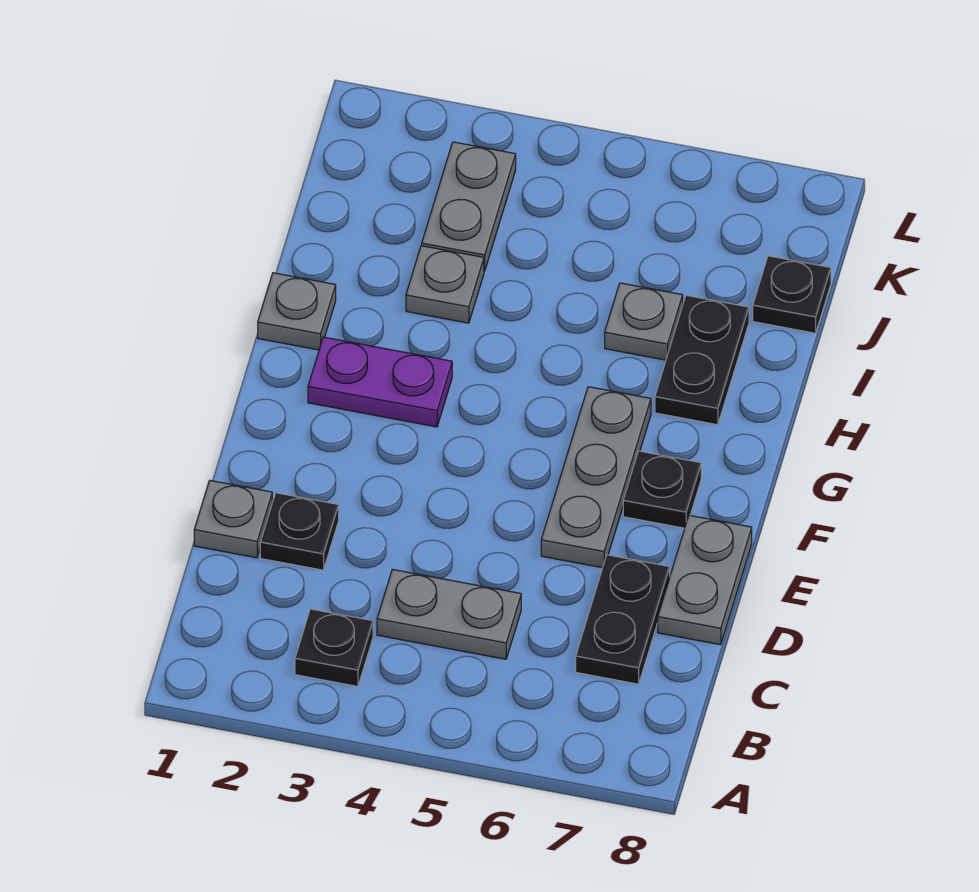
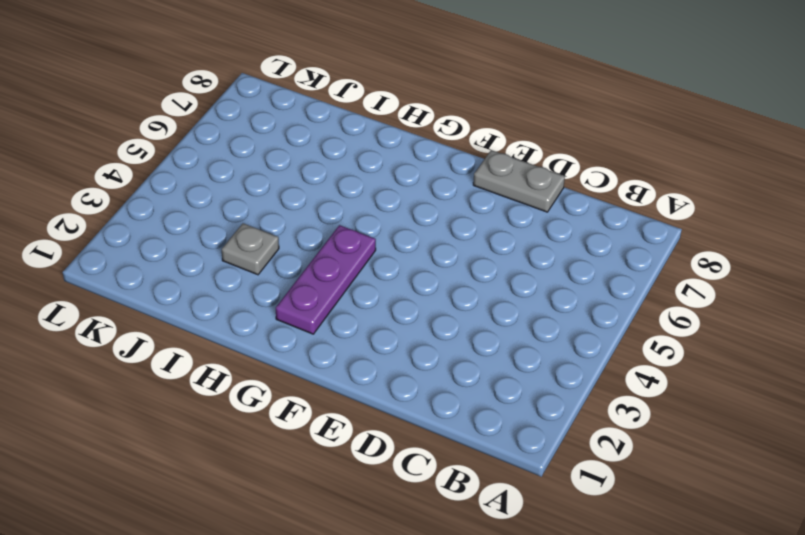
purple plate G2:G4 level 1 -> purple plate G2:G3 level 1
none -> black plate B3 level 1
none -> grey plate C4:C5 level 1
none -> black plate C7:D7 level 1

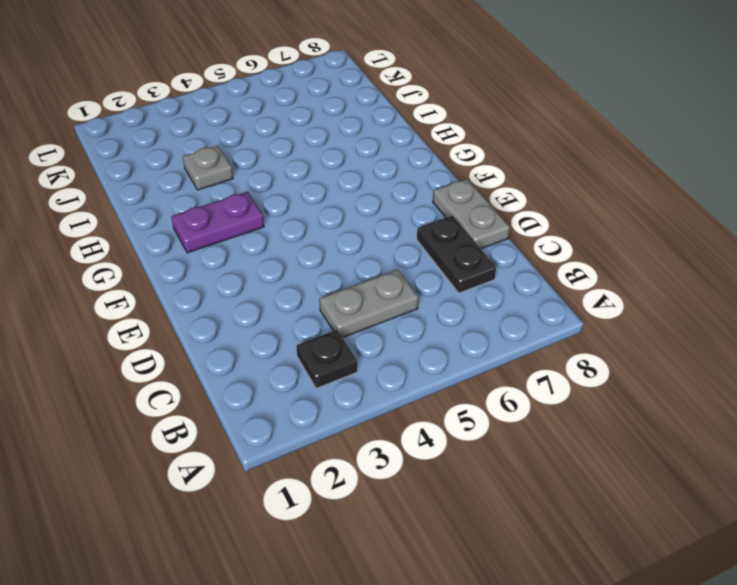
none -> grey plate D1 level 1
none -> black plate D2 level 1
none -> grey plate E6:G6 level 1

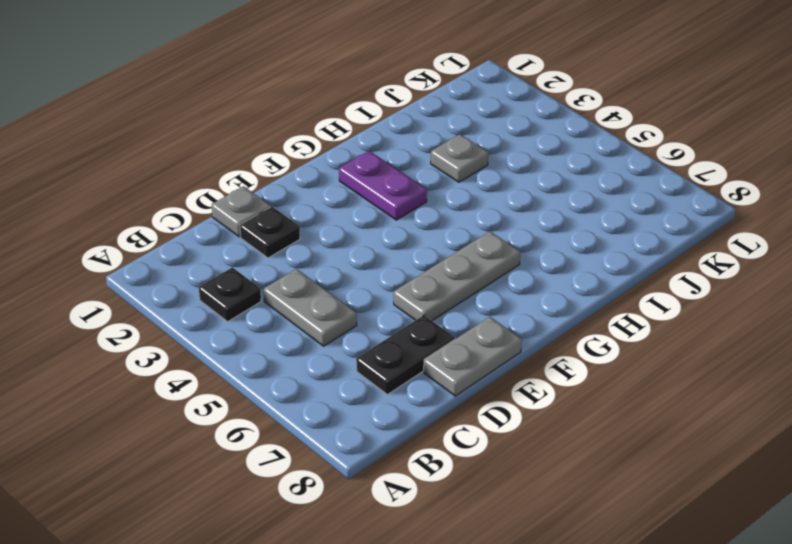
none -> black plate F7 level 1
none -> grey plate H1 level 1
none -> black plate H7:I7 level 1

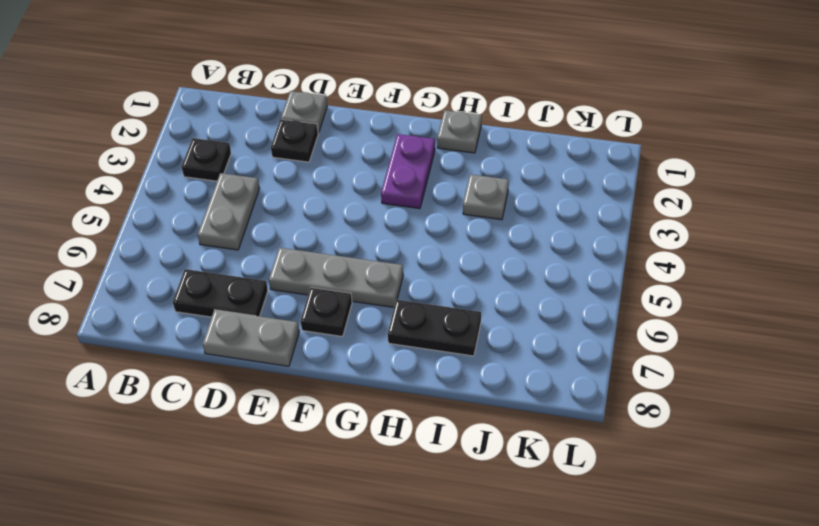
none -> grey plate I6 level 1
none -> grey plate J3:K3 level 1
none -> black plate J8 level 1

